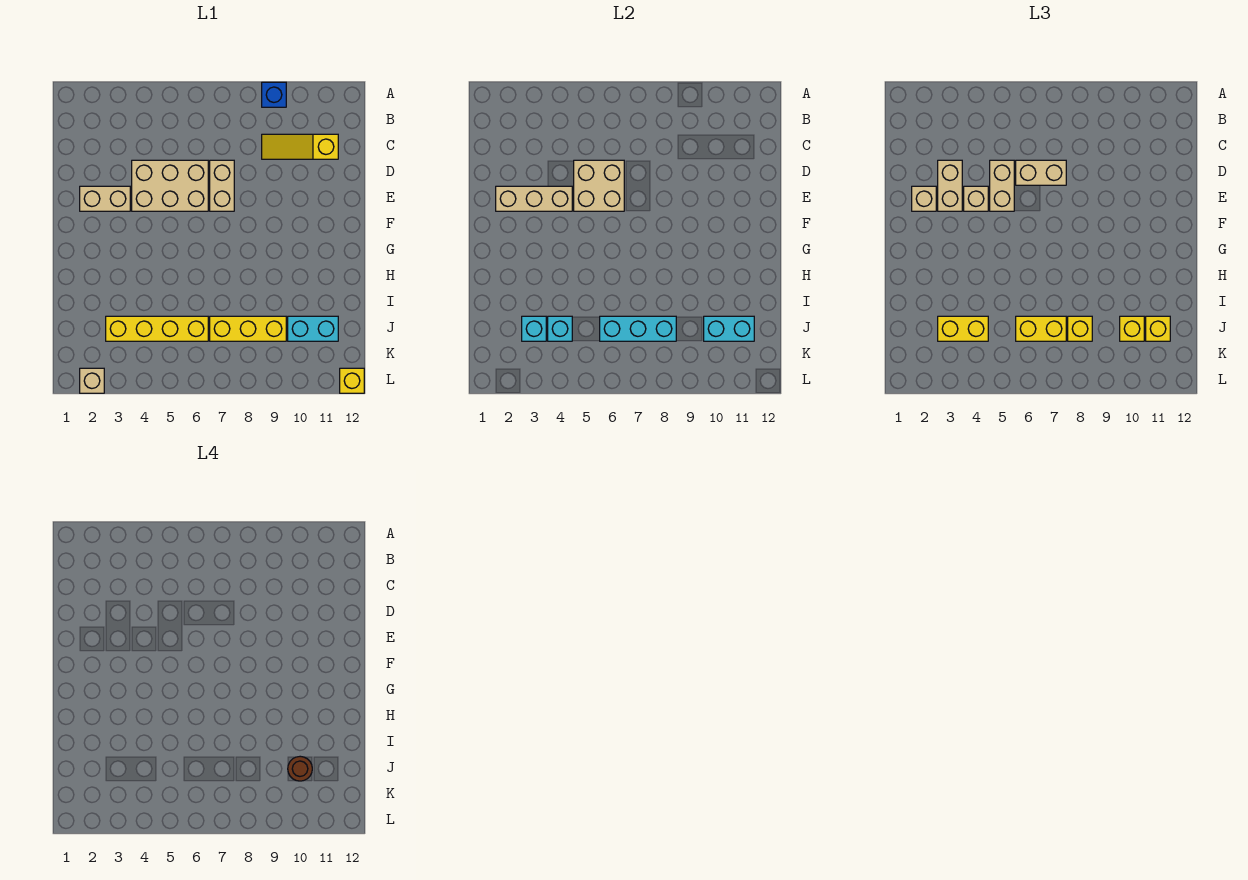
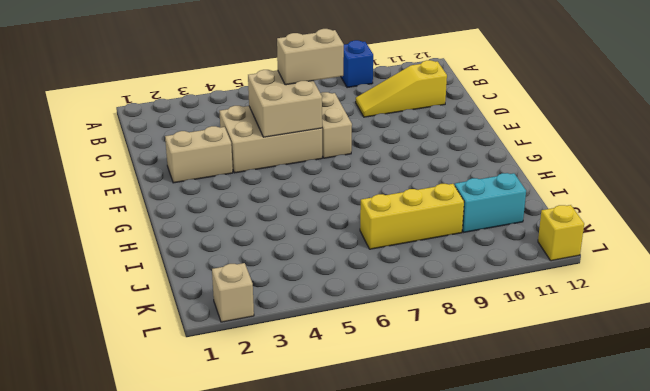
none -> yellow brick J3:J6 level 1
none -> tan brick E2:E4 level 2
none -> cyan brick J3 level 2

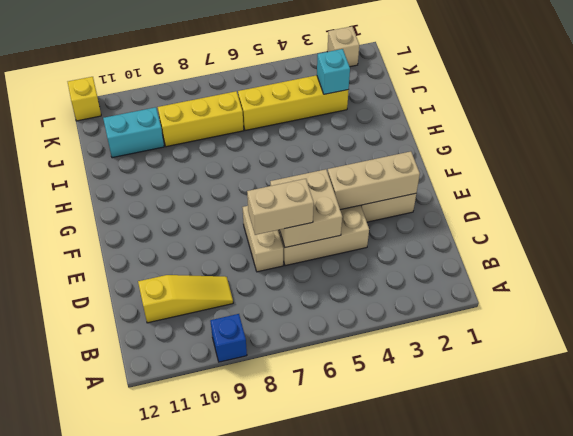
none -> cyan brick J4 level 2
none -> cyan brick J6:J8 level 2
none -> cyan brick J10:J11 level 2

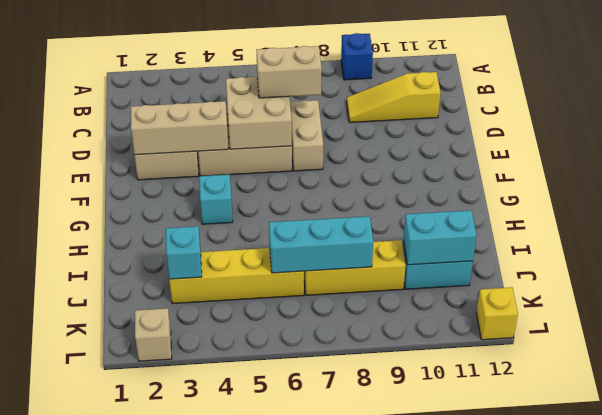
cyan brick G4 level 1 -> cyan brick J4 level 2
none -> tan brick D3:E3 level 3
none -> tan brick D5:E5 level 3
none -> tan brick E2 level 3

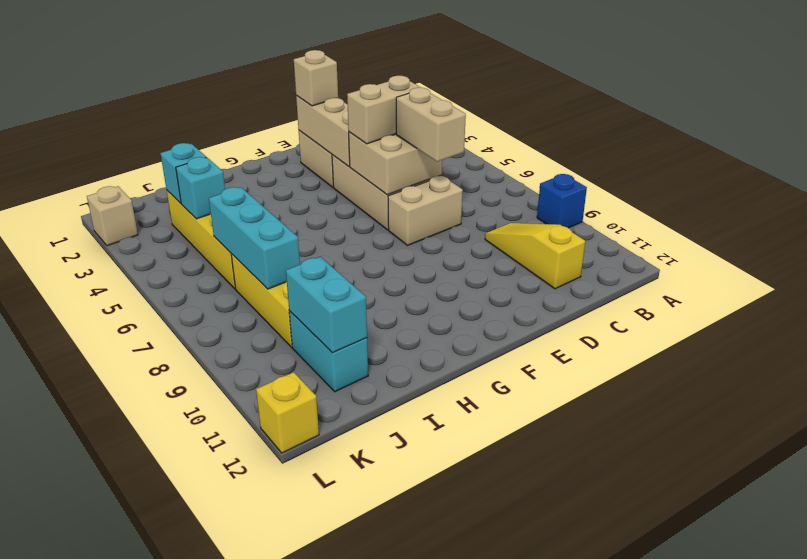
none -> tan brick D3:E3 level 3
none -> tan brick E4 level 3
none -> yellow brick J3:J4 level 3

